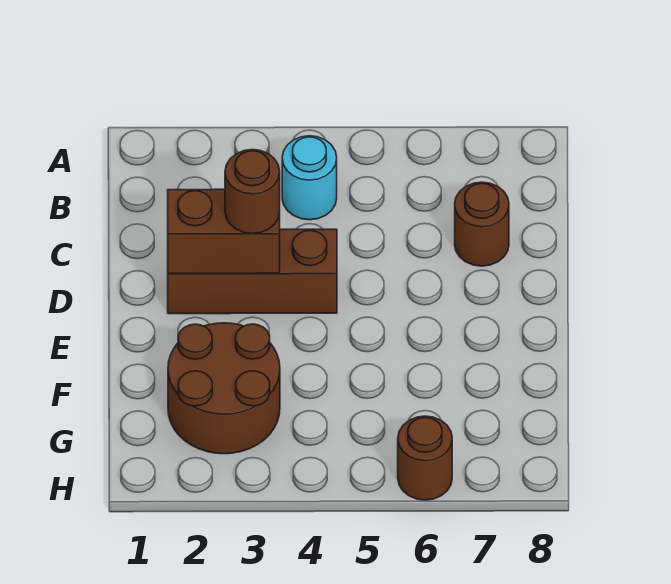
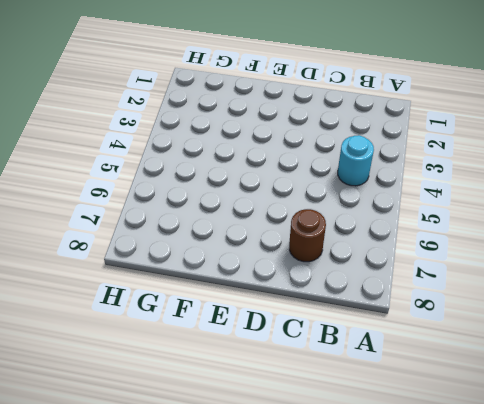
none -> brown brick D2:D4 level 1
none -> brown round brick F2:G3 level 1

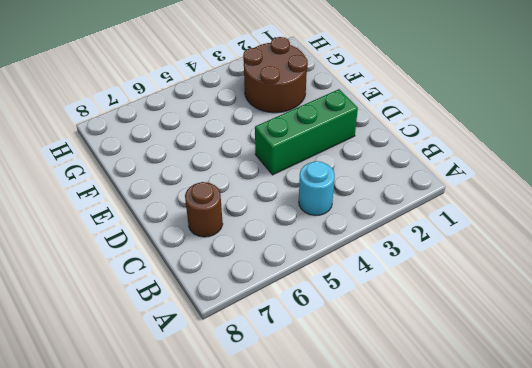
green brick D2:D4 level 1 -> brown brick D2:D4 level 1
none -> brown round brick H6 level 1
none -> brown brick D2:D3 level 2

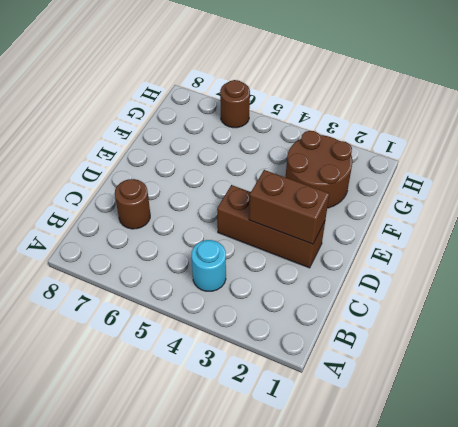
none -> brown round brick D3 level 3

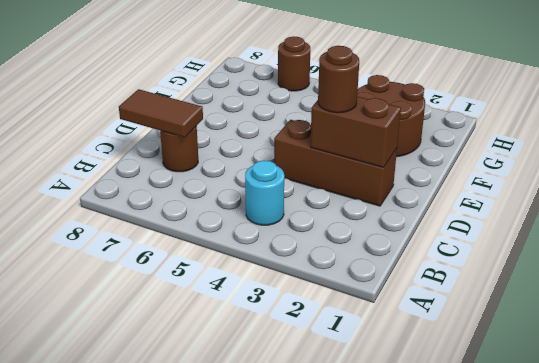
brown tile C7:C8 level 2 -> none

